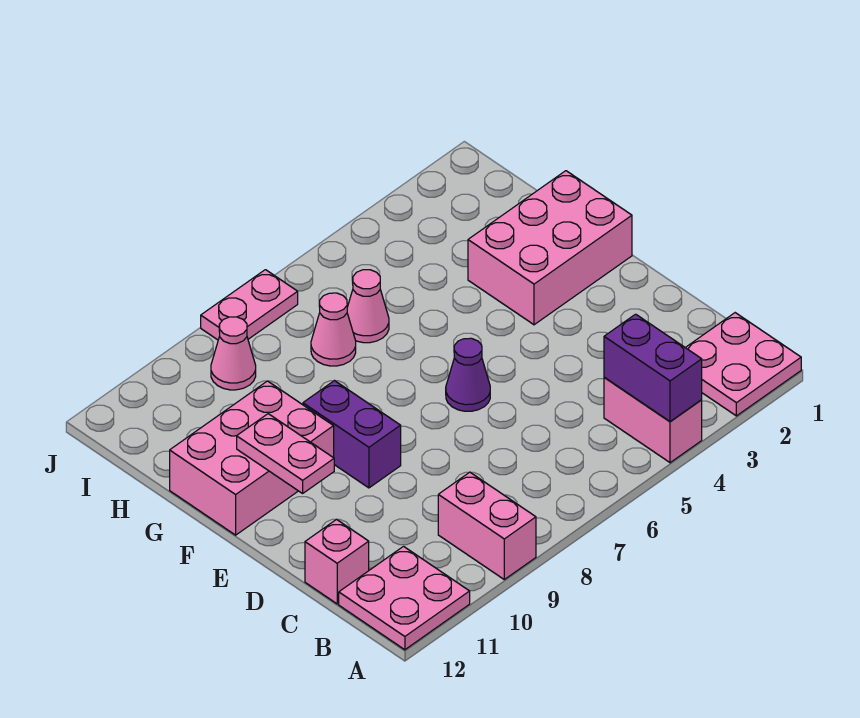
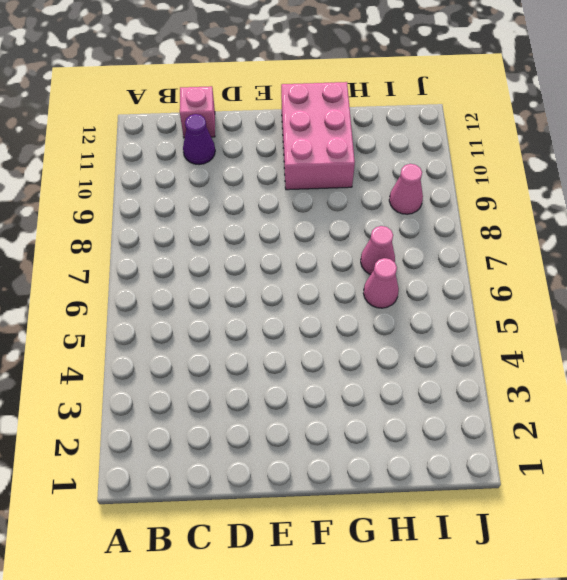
purple cone C11 level 1 -> purple cone E6 level 1
none -> pink plate A1:B2 level 1
none -> pink brick A4:B4 level 1
none -> pink brick A9:B9 level 1

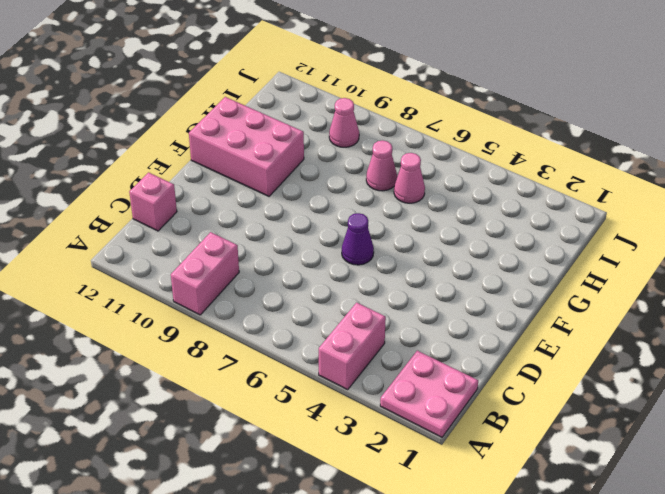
none -> pink plate A11:B12 level 1
none -> purple brick E9:F9 level 1
none -> pink brick F1:G3 level 1

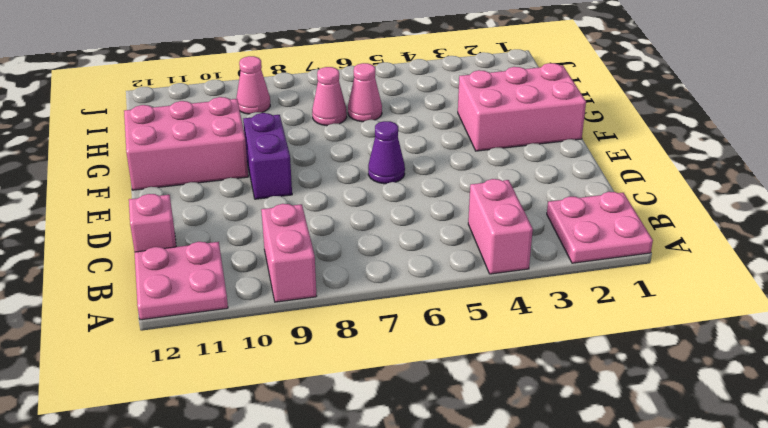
none -> pink plate J7:J8 level 1
none -> purple brick A4:B4 level 2
none -> pink plate E11:F11 level 2

